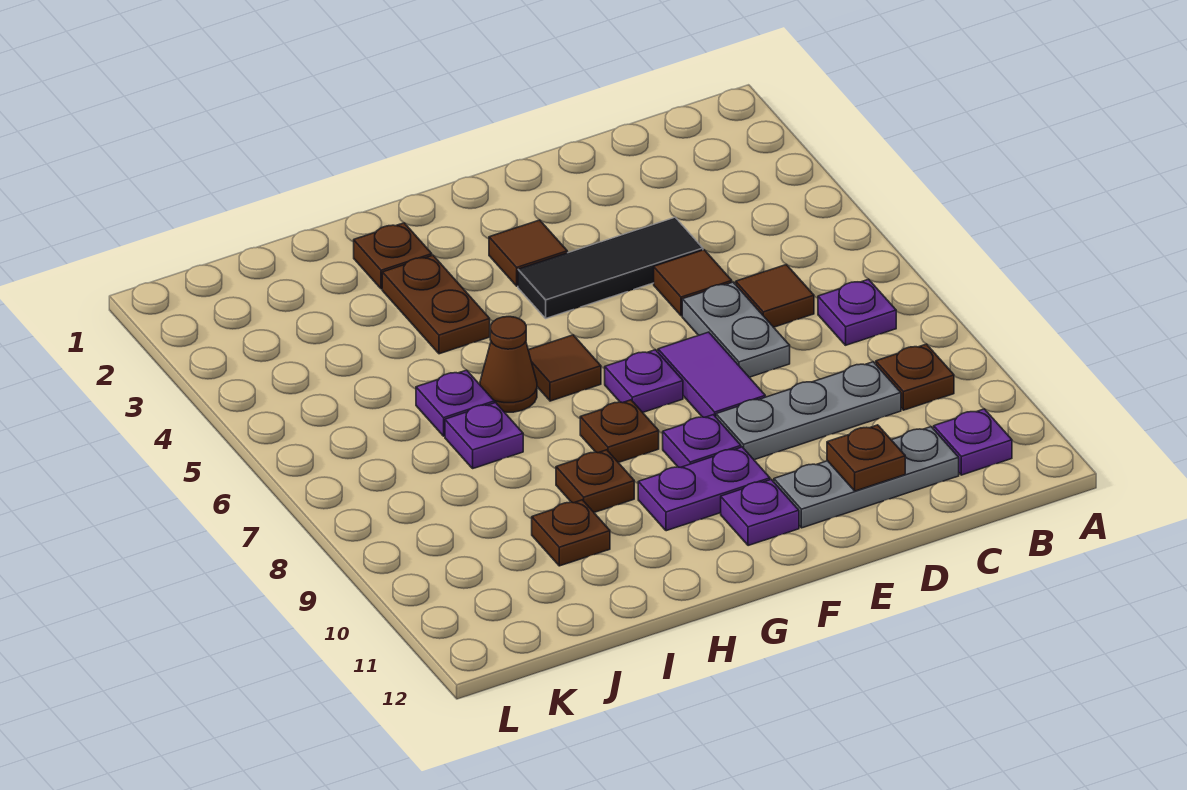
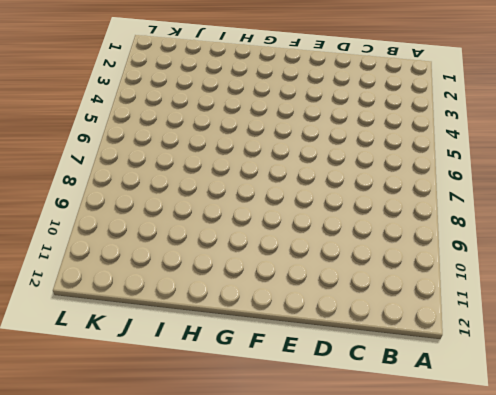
none -> purple plate B7 level 1
none -> brown plate B9 level 1
none -> purple plate B11 level 1

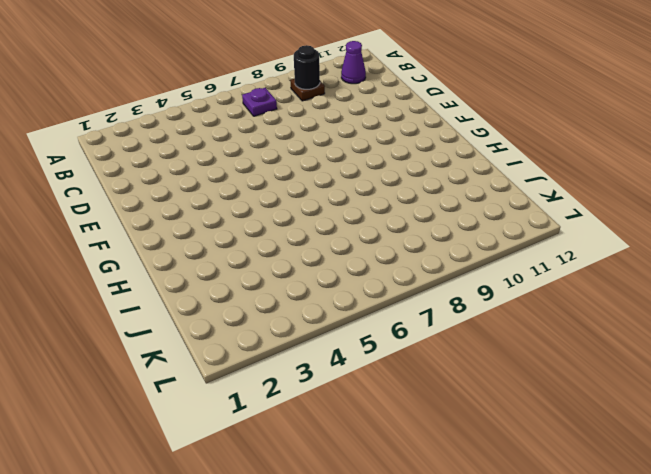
black round brick B9 level 2 -> none
purple cone B11 level 1 -> purple plate B11 level 1
none -> brown tile C6 level 1
none -> grey plate C9:E9 level 1
none -> grey plate C11:E11 level 1

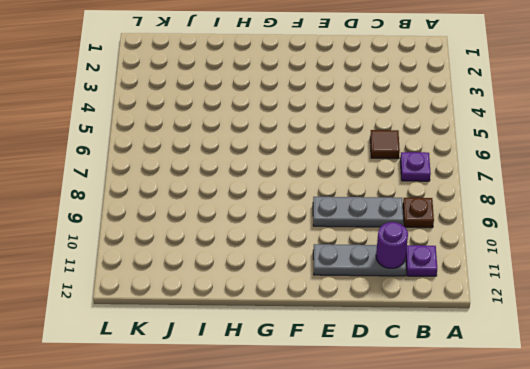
purple round brick C11 level 2 -> none
none -> black tile D4:F4 level 1
none -> brown tile D5 level 1
none -> grey plate D6:D7 level 1

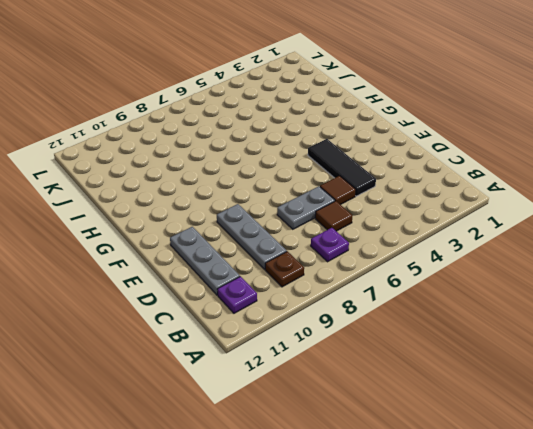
none -> purple tile E7:E8 level 1
none -> brown tile F3 level 1
none -> purple plate F7 level 1

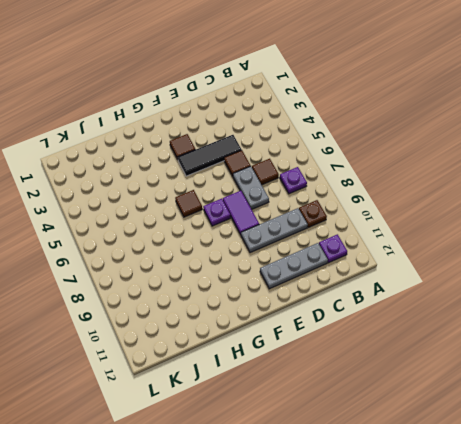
none -> purple plate F9 level 1
none -> purple plate F10:G10 level 1
none -> purple plate F11 level 1

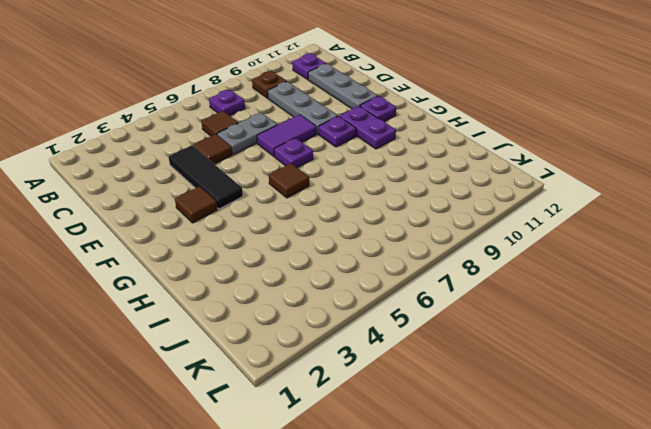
none -> brown plate G8 level 1
none -> brown plate H2 level 1
none -> brown plate H3:H4 level 1

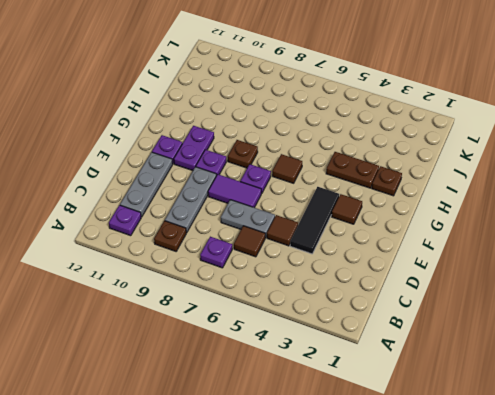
none -> brown cone H6 level 1
none -> brown plate H9 level 1
none -> purple plate I6 level 1

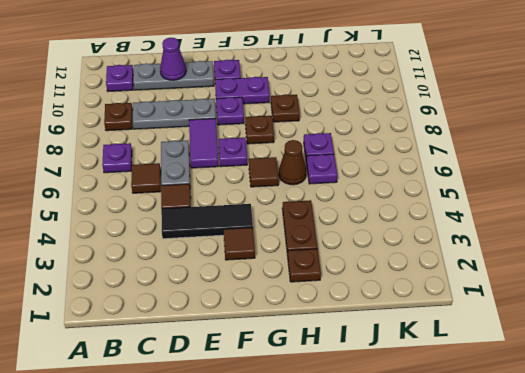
purple cone D11 level 2 -> brown plate D11 level 2
none -> brown plate I10 level 1

